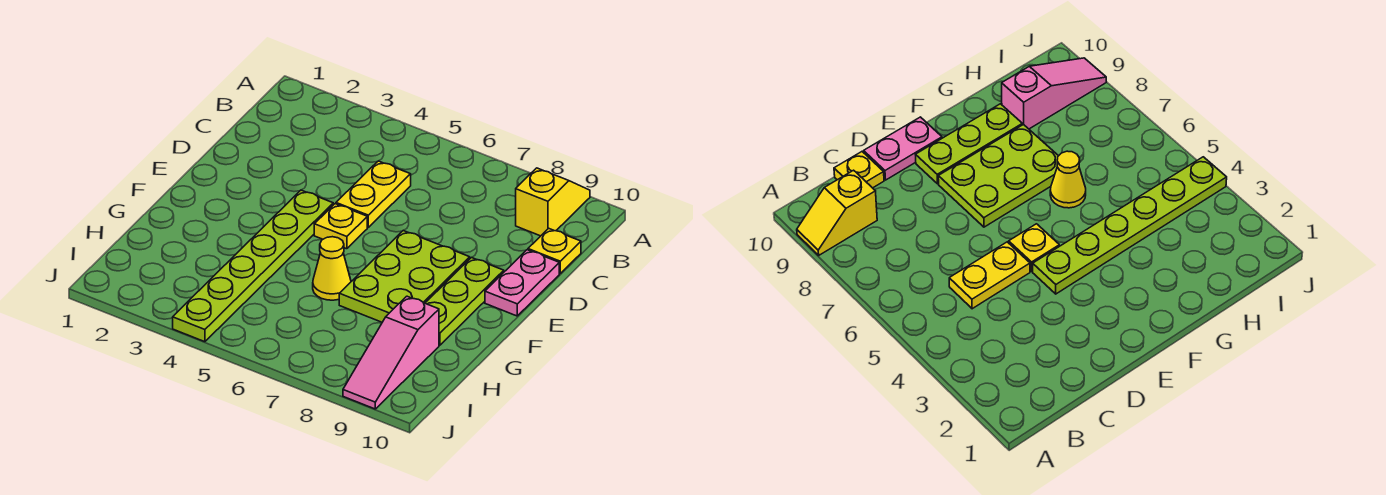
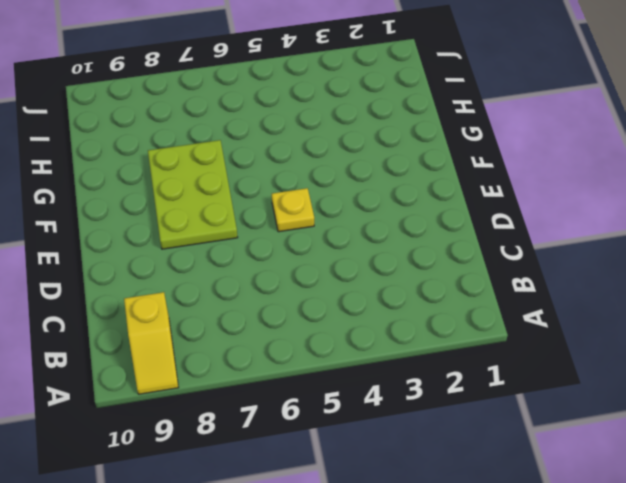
none -> yellow plate C5:D5 level 1
none -> yellow plate C10 level 1

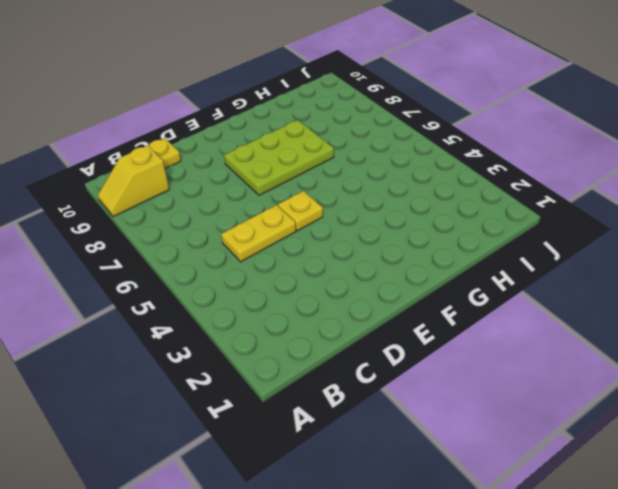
none -> pink plate D10:E10 level 1
none -> lime plate E4:J4 level 1

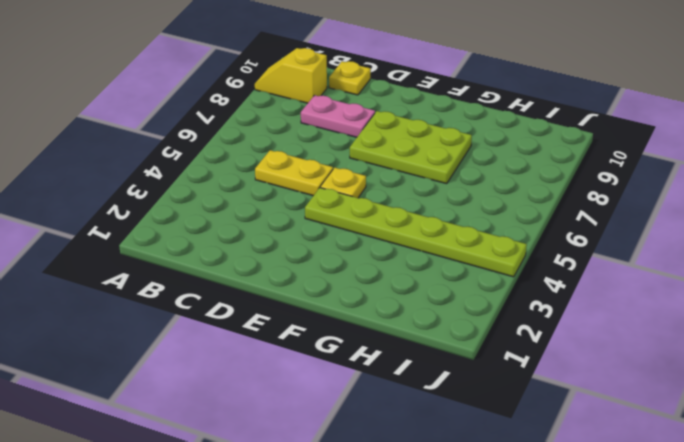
pink plate C8:D8 level 1 -> pink plate D10:E10 level 1
none -> lime plate E9:G9 level 1
none -> yellow cone G6 level 1

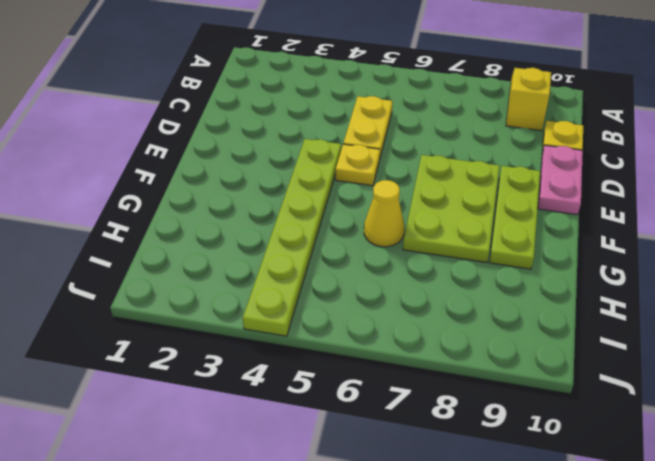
none -> pink slope H9:J9 level 1 top H

